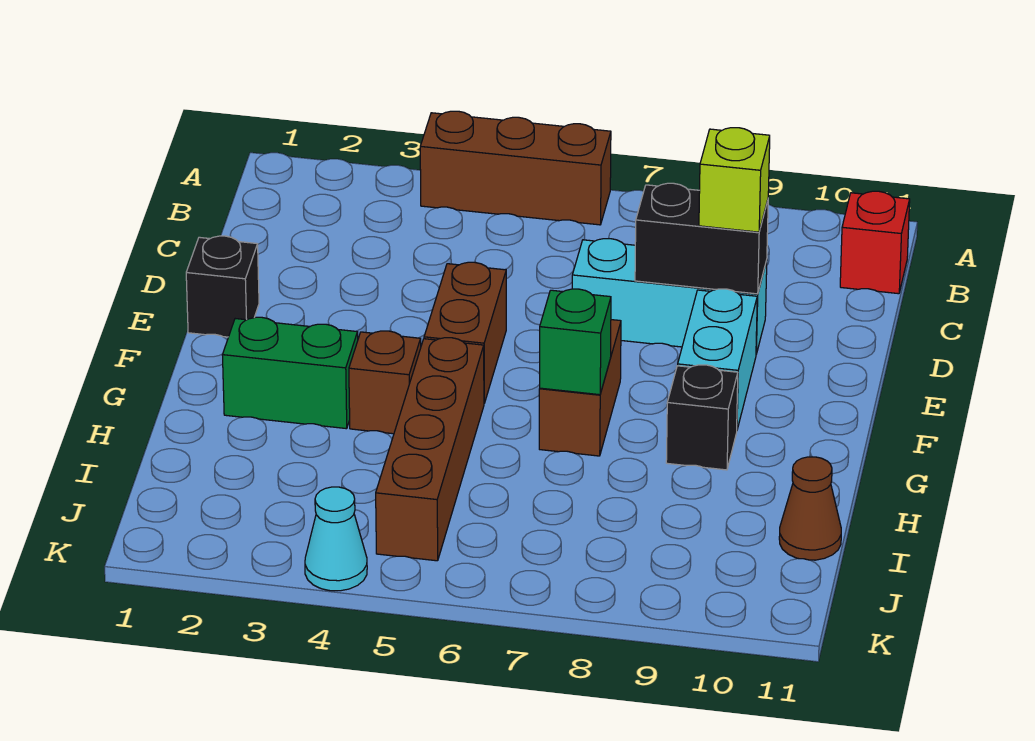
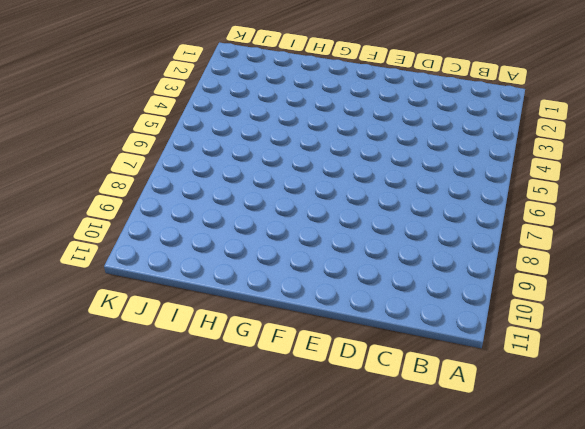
none -> brown brick A4:A6 level 1
none -> red brick B11 level 1
none -> cyan brick D7:D9 level 1

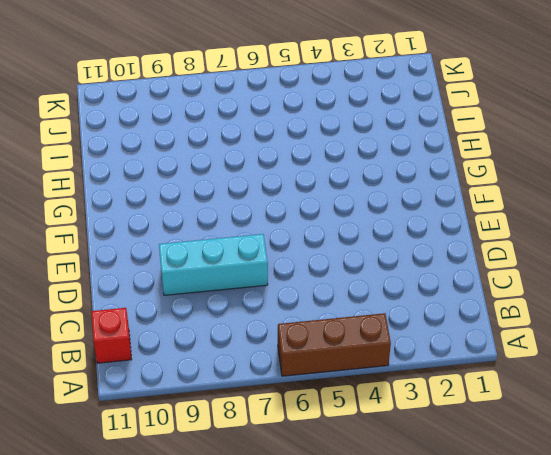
none -> black brick E1 level 1
none -> brown brick E5:F5 level 1
none -> cyan brick E9:F9 level 1

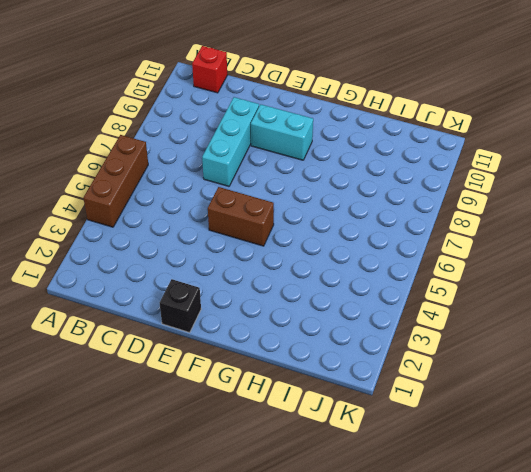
none -> brown brick F7:G7 level 1
none -> green brick G2:G3 level 1
none -> brown brick G4 level 1

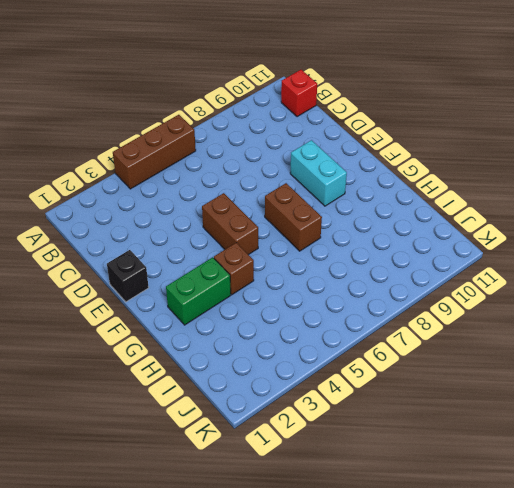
none -> cyan brick D7:D9 level 1
none -> brown brick G5:J5 level 1
none -> black brick G9 level 1

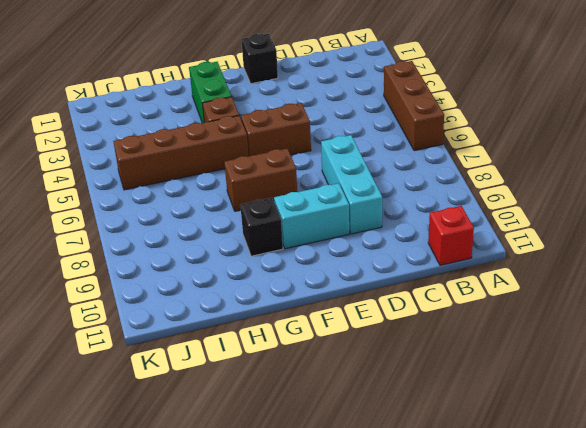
none -> brown cone I11 level 1
none -> cyan cone K4 level 1
none -> black brick D8:D9 level 2

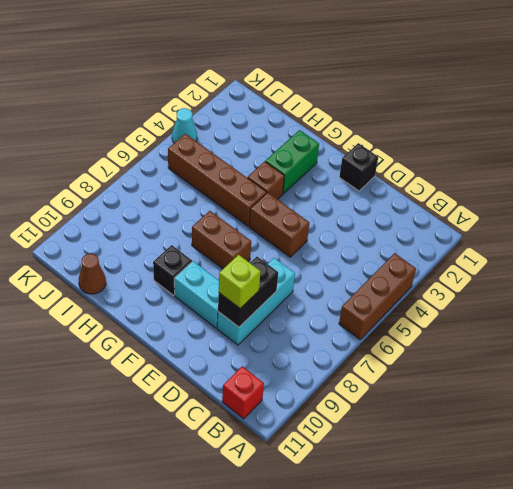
none -> green brick G7 level 2

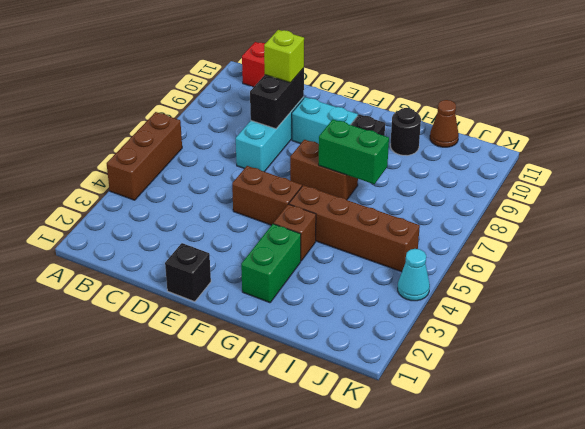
green brick G7:H7 level 2 -> green brick G7 level 2
black round brick H10 level 1 -> none

